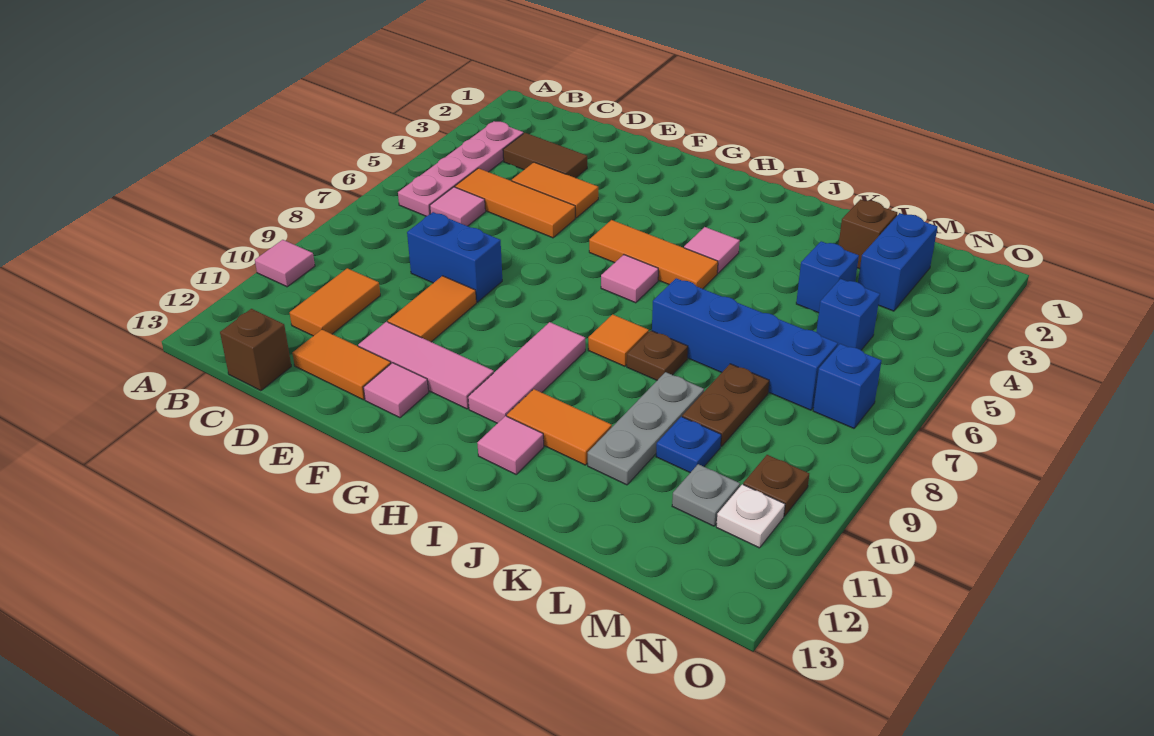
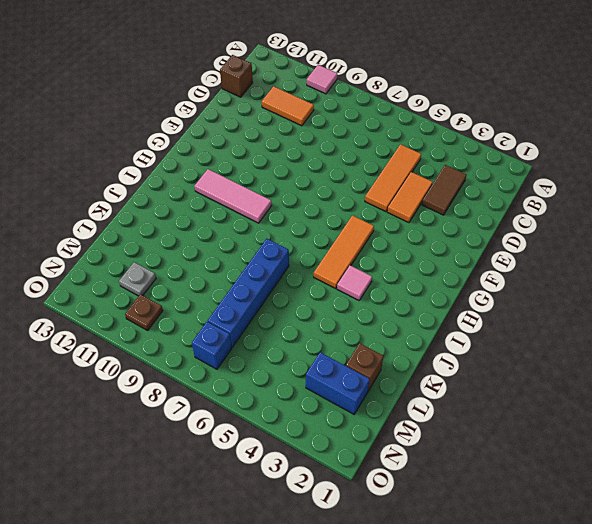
none -> pink plate B3:B6 level 1
none -> pink tile C6 level 1
none -> blue brick D8:E8 level 1
none -> orange tile D12:E12 level 1

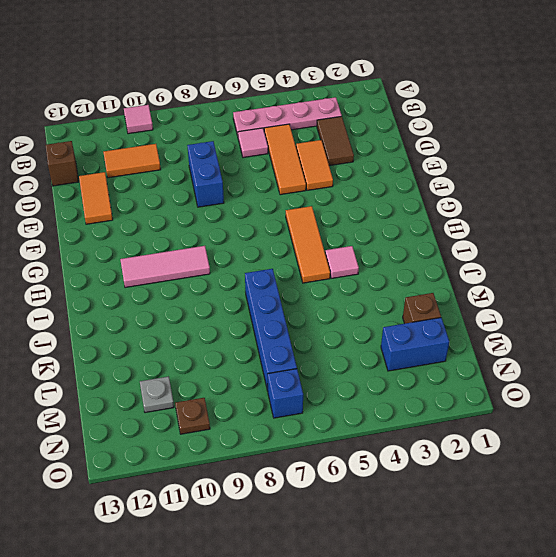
none -> orange tile E9:E10 level 1
none -> pink tile E11:G11 level 1
none -> pink tile F12 level 1
none -> pink tile H6 level 1

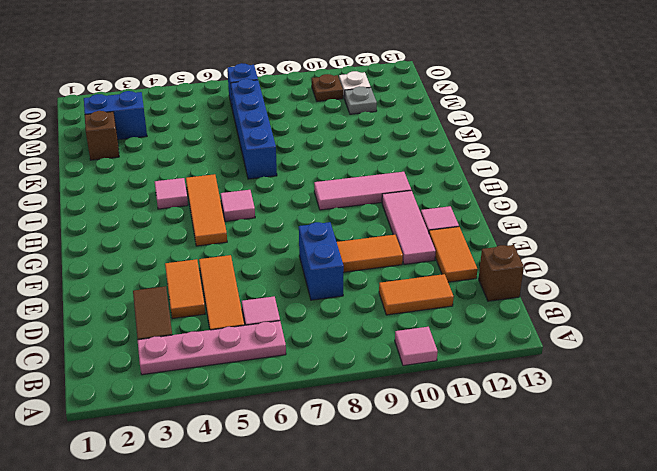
none -> orange tile I8 level 1
none -> orange tile I11:J11 level 1
none -> pink tile I12 level 1
none -> brown plate J8 level 1

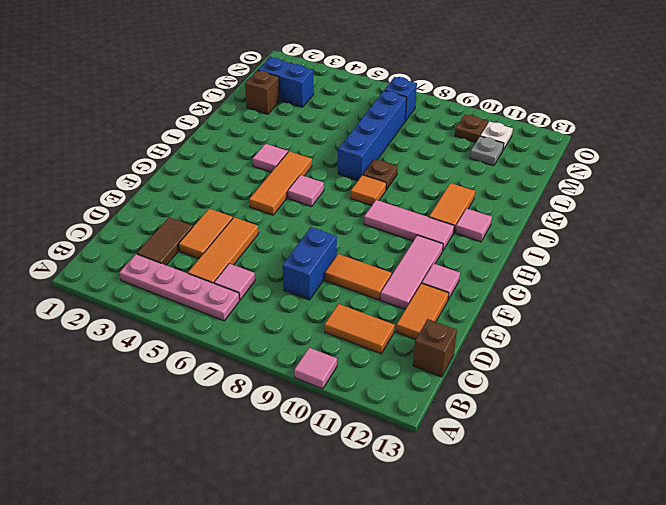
none -> grey plate K9:K11 level 1
none -> blue brick L4 level 1
none -> brown plate L8:L9 level 1
none -> blue plate L10 level 1

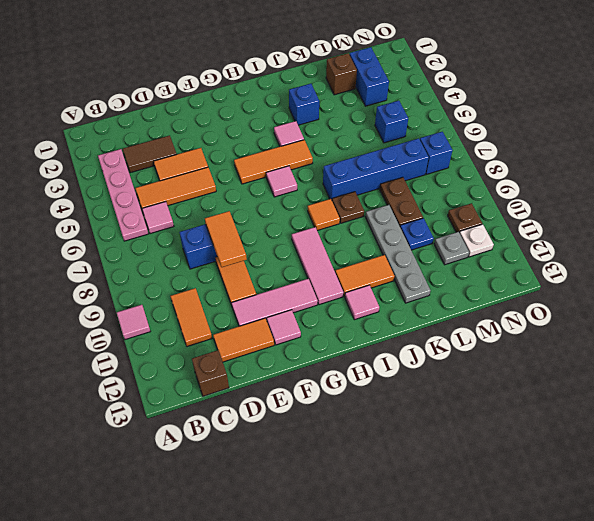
orange tile E8:E9 level 2 -> none
blue brick J3 level 1 -> blue brick L4 level 1
grey plate K9:K12 level 1 -> grey plate K9:K11 level 1

